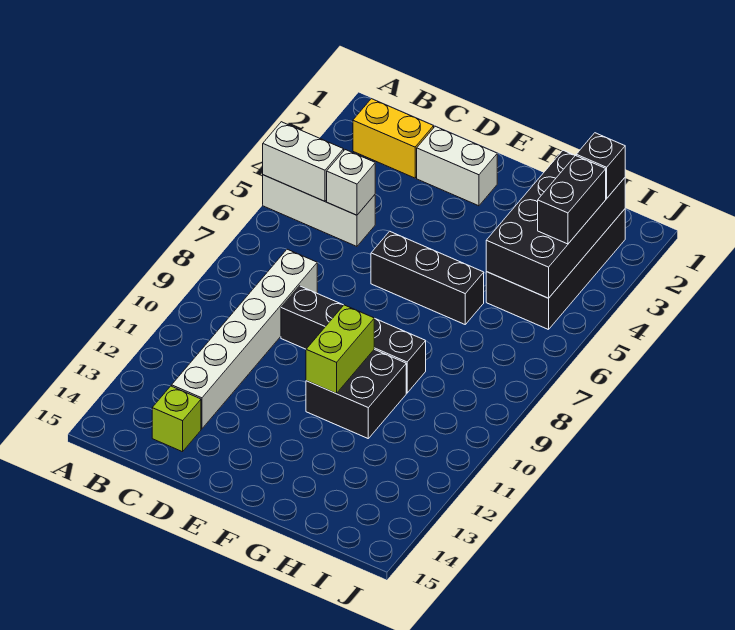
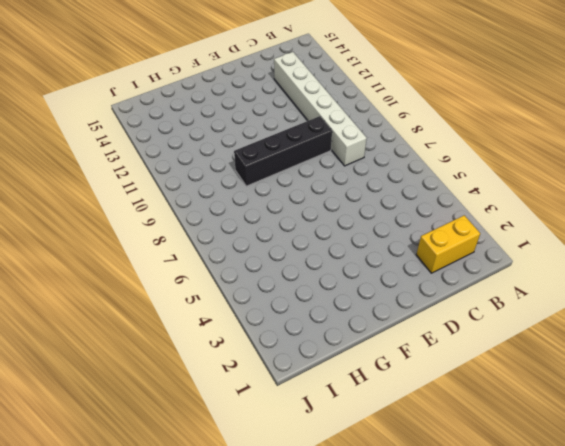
none -> white brick A5:C5 level 1
none -> lime brick C14 level 1
none -> white brick D2:E2 level 1

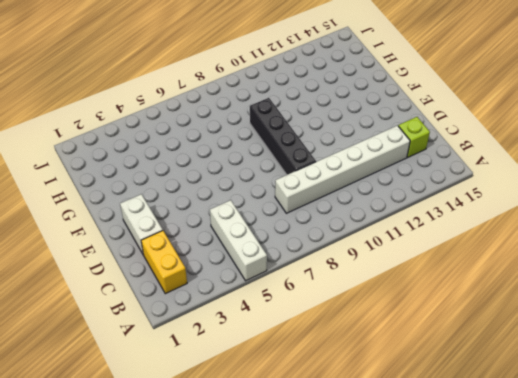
none -> black brick E6:G6 level 1
none -> black brick F10:G11 level 1
none -> black brick H2:I5 level 1

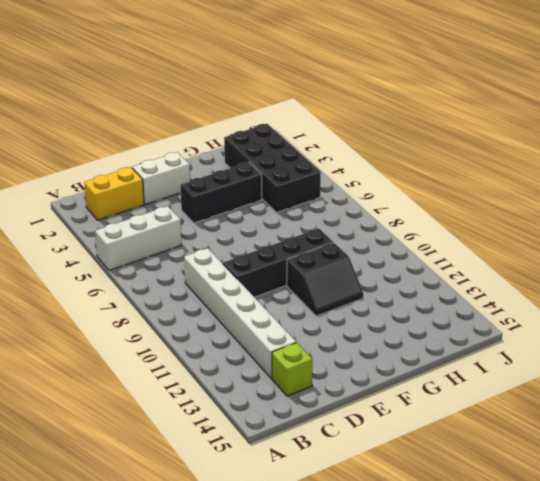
black brick E4:G4 level 1 -> black brick E6:G6 level 1
black slope F10:G11 level 1 top 10 -> black brick F10:G11 level 1
none -> white brick A5:B5 level 2
none -> white brick C5 level 2
none -> lime brick F10:F11 level 2

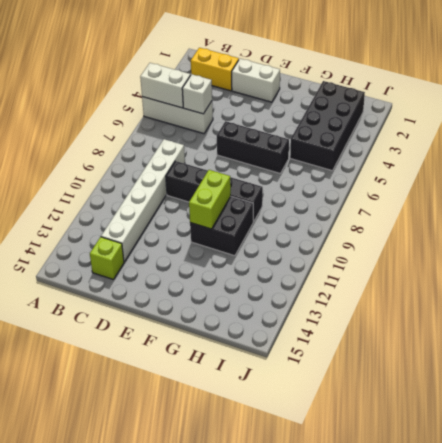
none -> black brick H2:I5 level 2
none -> black brick I2 level 3
none -> black brick I3:I4 level 3

